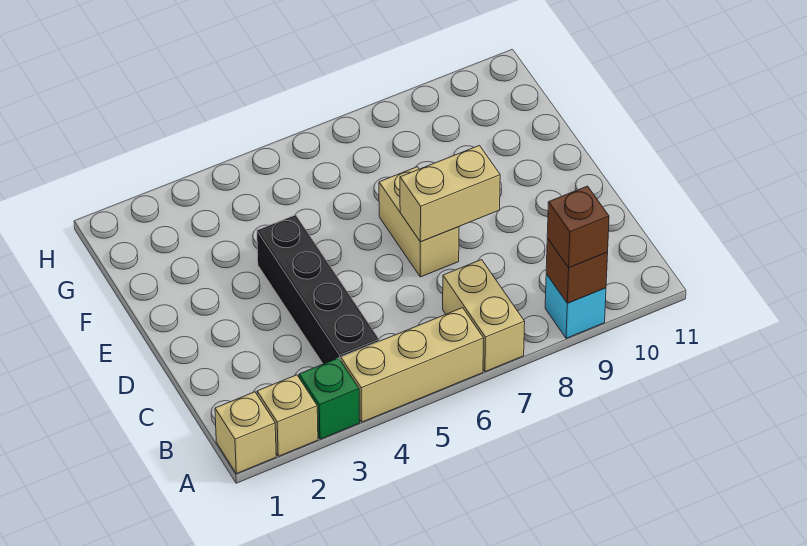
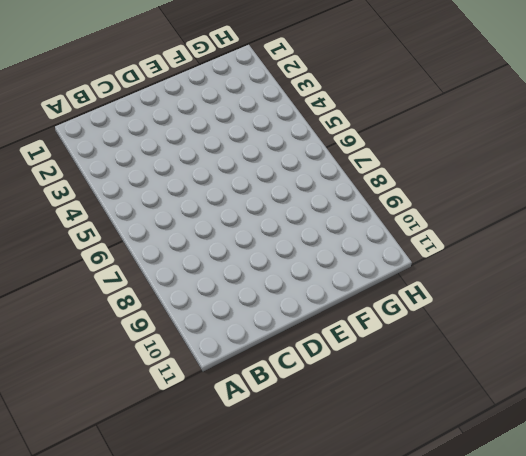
none -> tan brick A1 level 1
none -> tan brick A2 level 1

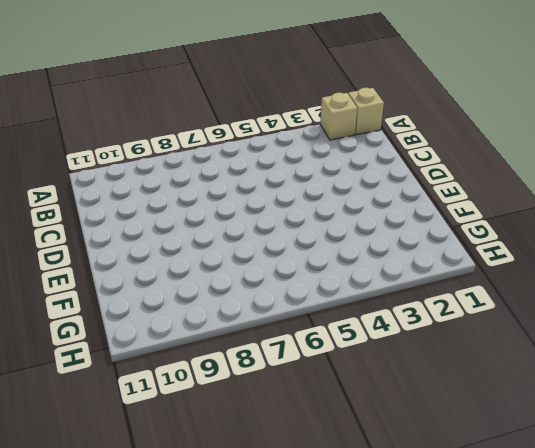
none -> green brick A3 level 1
none -> tan brick A4:A6 level 1

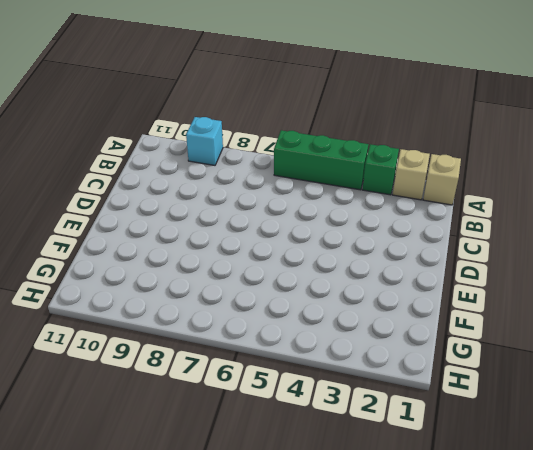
green brick A4:A6 level 1 -> tan brick A4:A6 level 1
none -> tan brick A7:B7 level 1
none -> black brick B4:E4 level 1

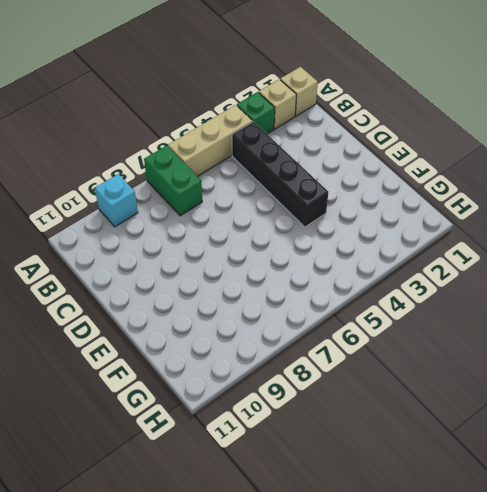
green brick A7:B7 level 1 -> tan brick A7:B7 level 1
none -> tan brick D7:E7 level 1
none -> brown brick A9 level 2

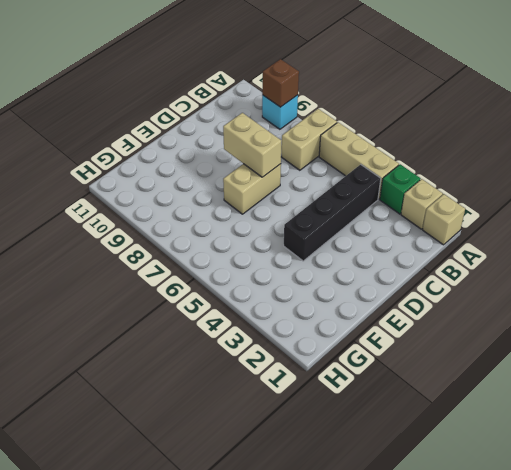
none -> brown brick A9 level 3

